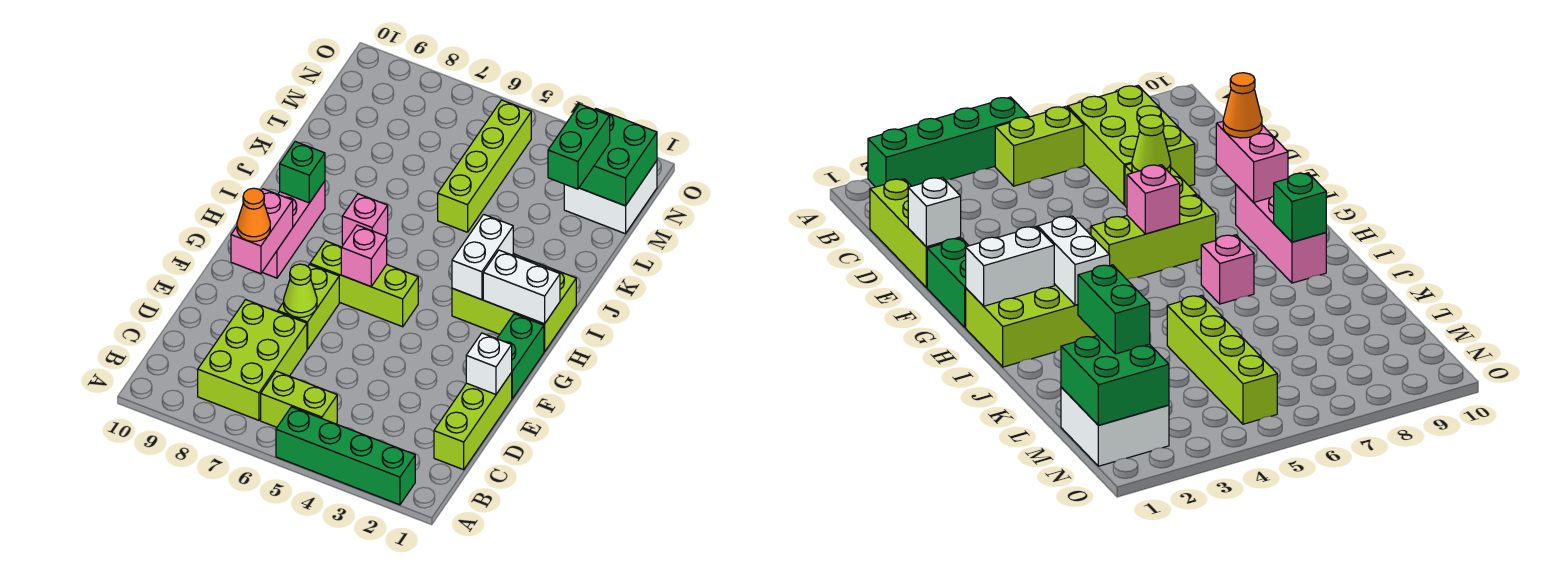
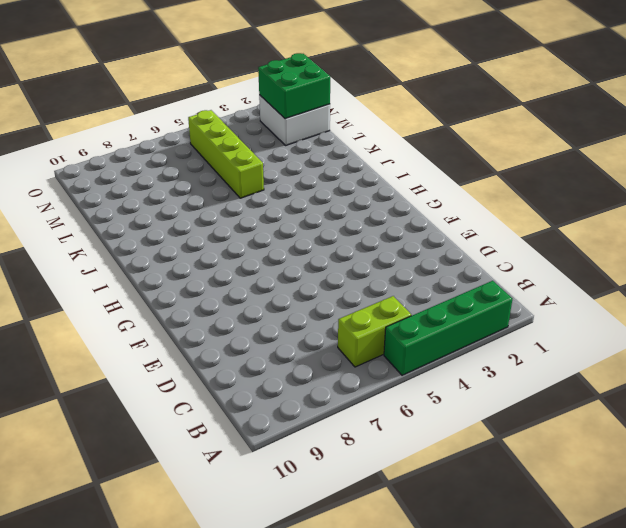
none -> lime brick B7:D8 level 1
none -> lime brick C1:E1 level 1
none -> lime brick E7:F7 level 1

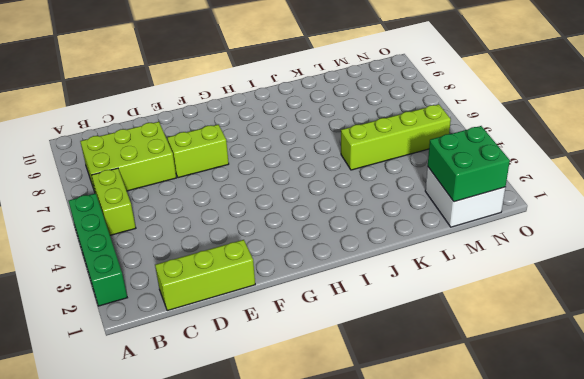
none -> green brick F1:G1 level 1
none -> lime brick G5:G7 level 1
none -> pink brick G9:I9 level 1

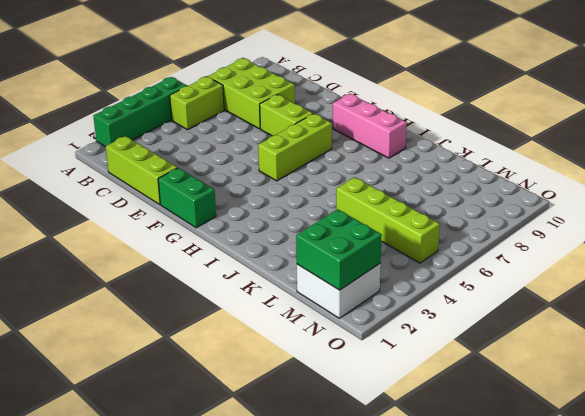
none -> lime brick H1:I3 level 1
none -> pink brick I7 level 1
none -> white brick E1 level 2

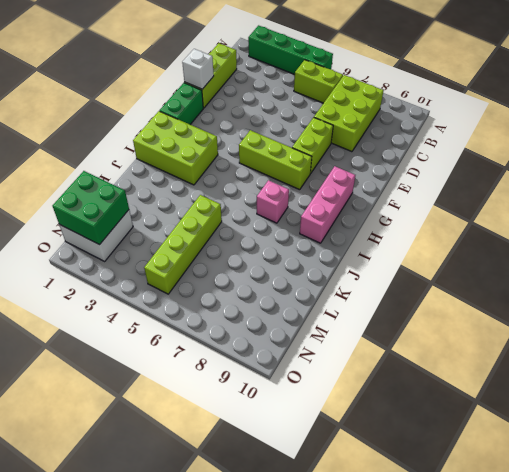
none -> lime cone E7 level 2
none -> pink brick F9:G9 level 2
none -> pink brick G6 level 2

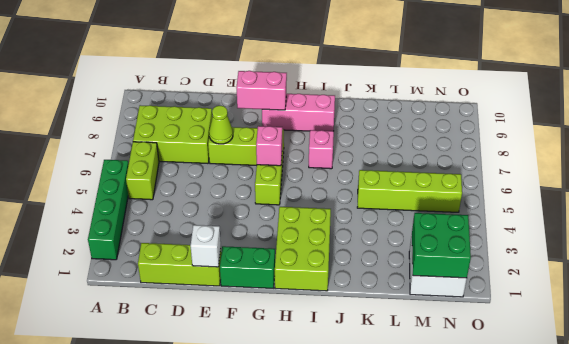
none -> white brick H1:H2 level 2
none -> white brick H3:I3 level 2
none -> green brick I9 level 2

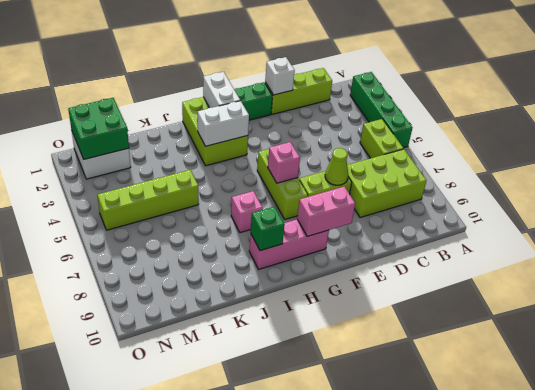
none -> orange cone F9 level 3
none -> green brick L2:M2 level 3

